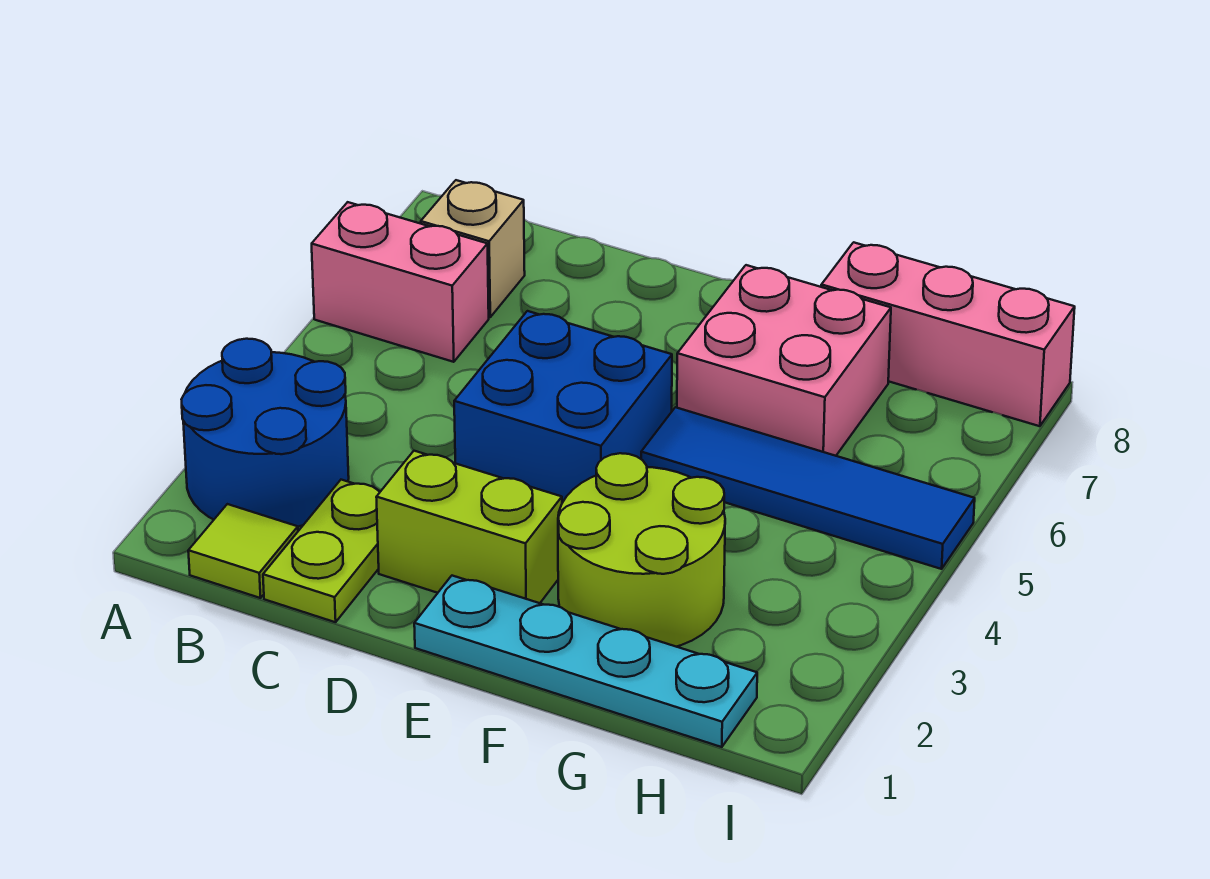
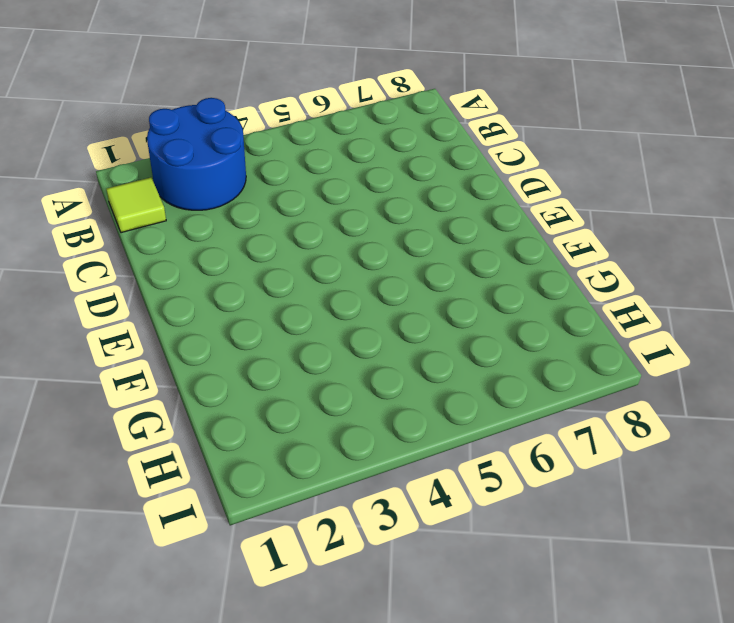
none -> pink brick A6:B6 level 1
none -> tan brick B7 level 1
none -> lime plate C1:C2 level 1

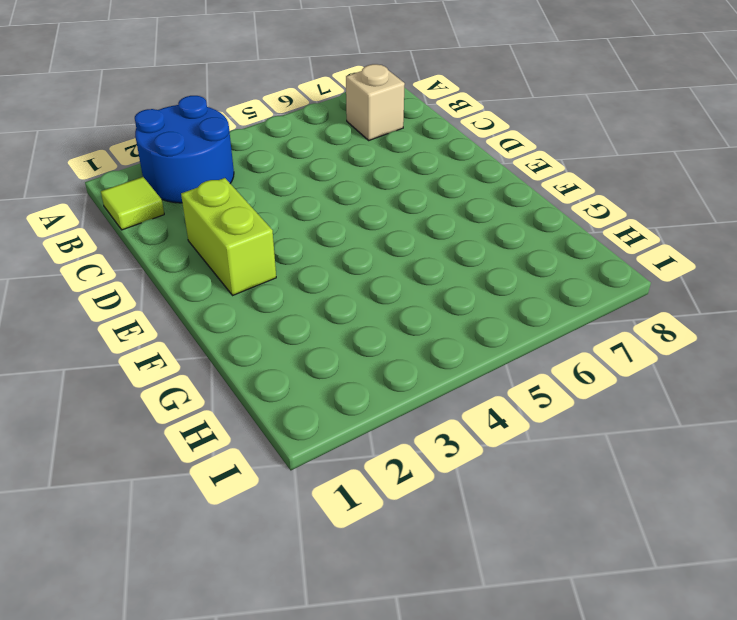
none -> pink brick A6:B6 level 1
none -> lime plate C1:C2 level 1
none -> blue brick D4:E5 level 1

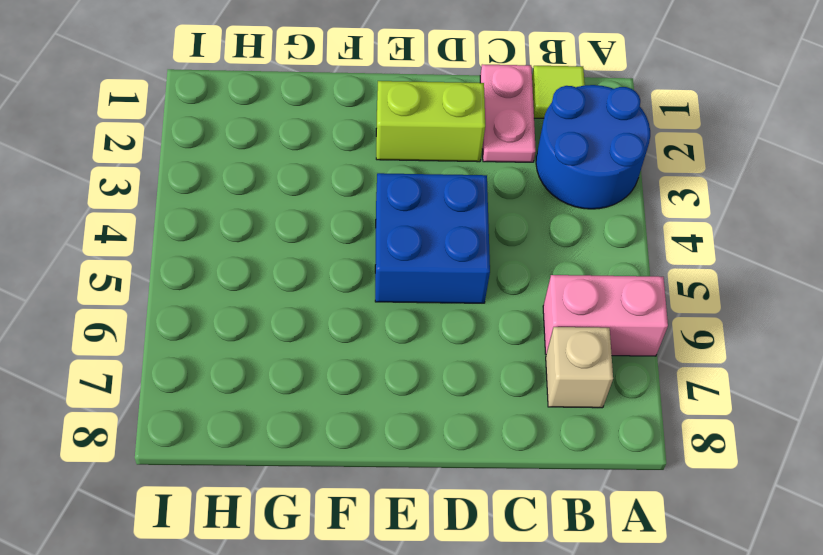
pink plate C1:C2 level 1 -> lime plate C1:C2 level 1
none -> cyan plate E1:H1 level 1
none -> lime round brick F2:G3 level 1
none -> blue tile F5:I5 level 1

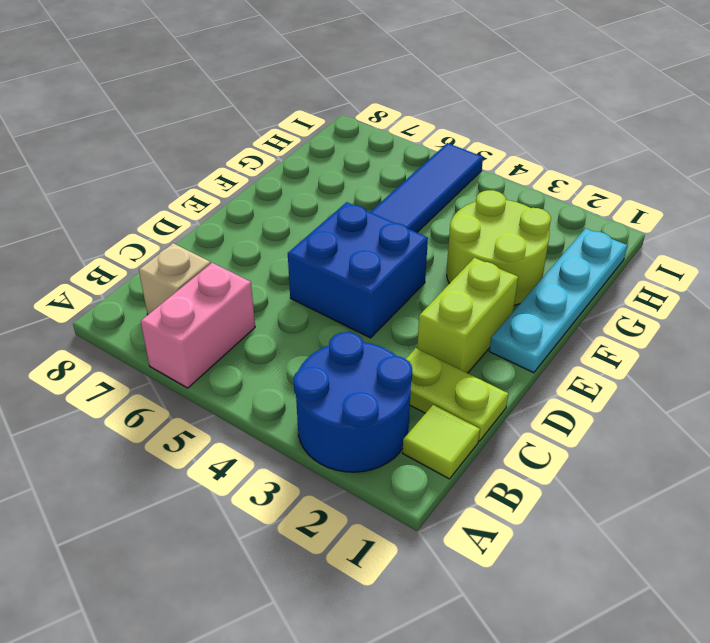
none -> pink brick F6:G7 level 1
none -> pink brick G8:I8 level 1

